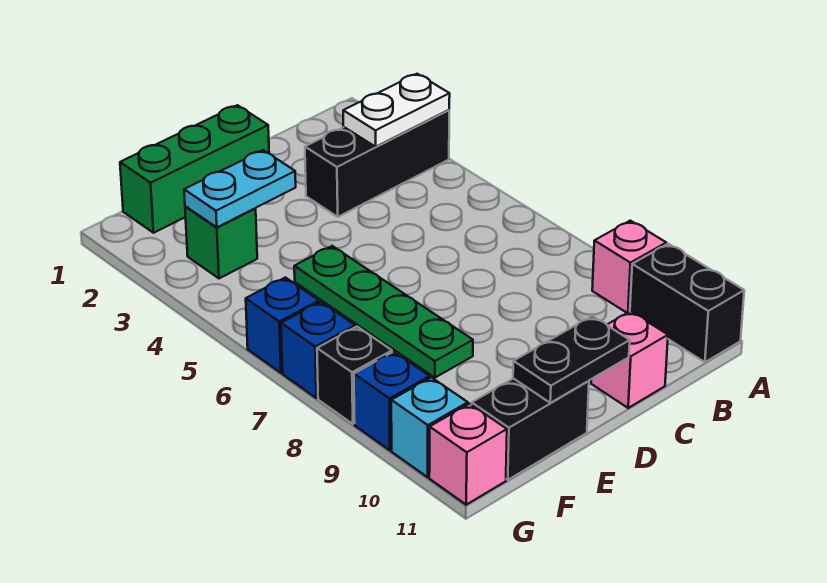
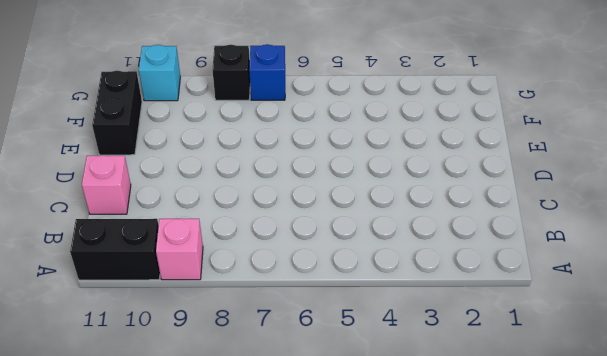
none -> black brick A3:C3 level 1
none -> green brick D1:F1 level 1
none -> green plate E5:E8 level 1

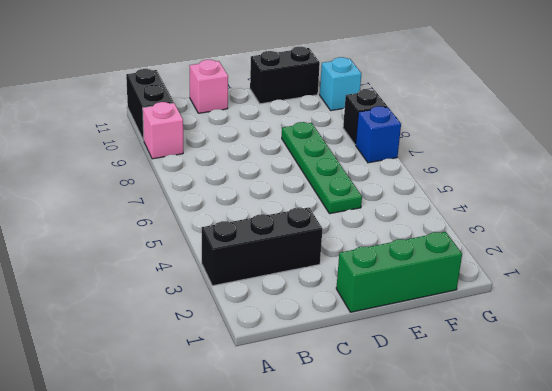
none -> green brick F3 level 1
none -> blue brick G6 level 1
none -> blue brick G9 level 1

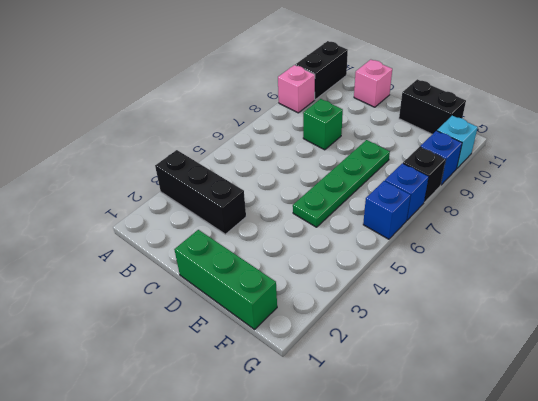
green brick C8 level 1 -> green brick F3 level 1
none -> pink brick G11 level 1
none -> white plate A3:B3 level 2
none -> black plate D11:E11 level 2

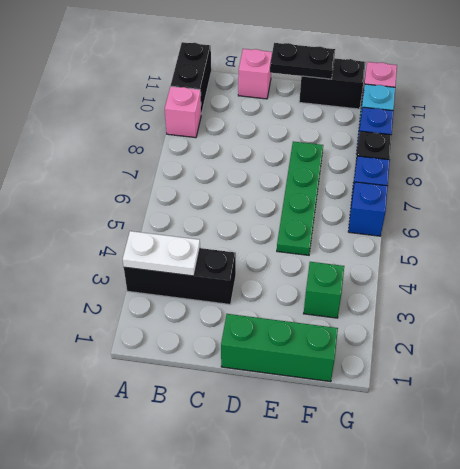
none -> cyan plate E3:F3 level 2

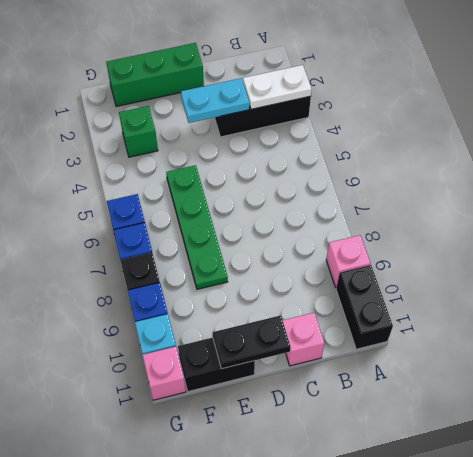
cyan plate C3:D3 level 2 -> cyan plate E3:F3 level 2

